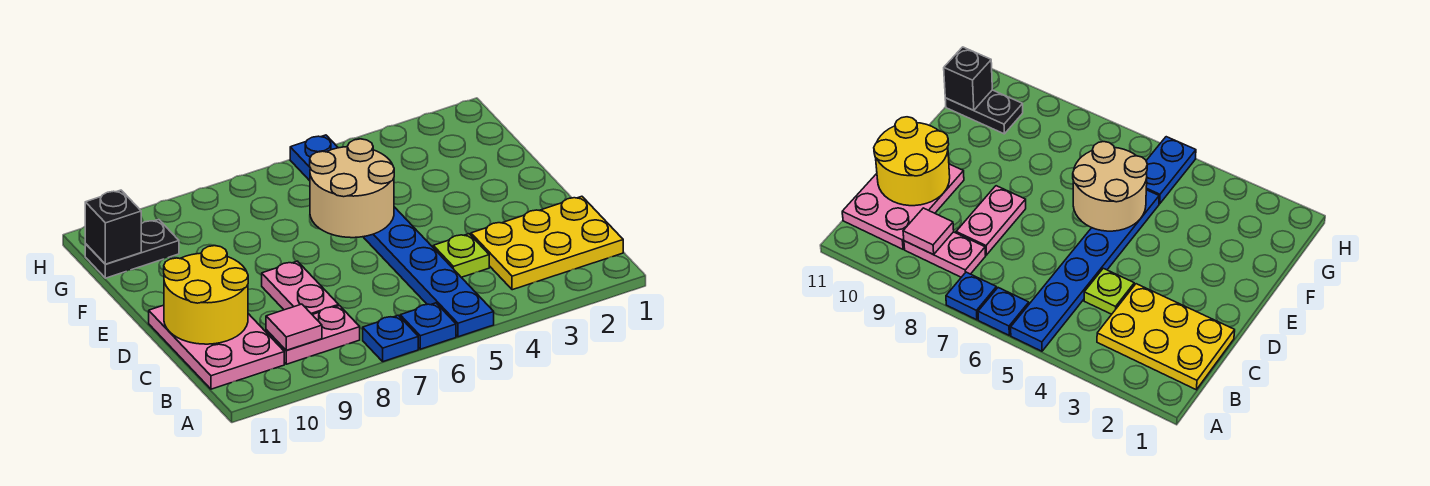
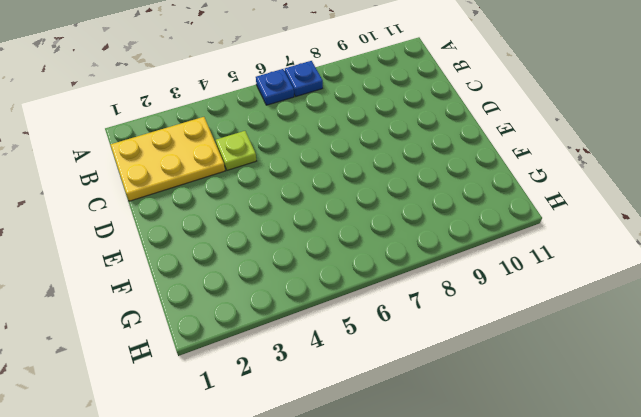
none -> blue plate A5:F5 level 1
none -> pink plate B8:B9 level 1
none -> pink plate B10:D11 level 1

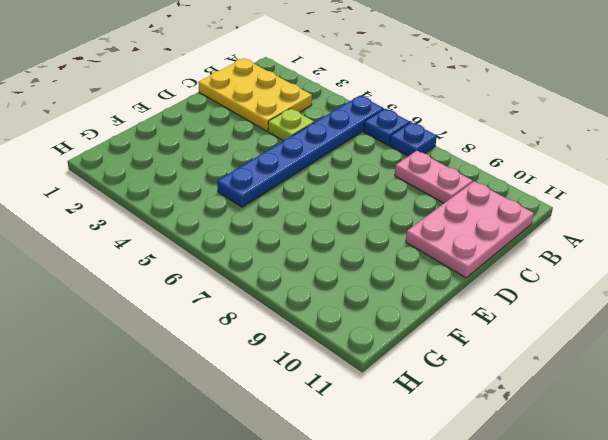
none -> pink plate C8:D8 level 1
none -> blue plate G5:H5 level 1
none -> black plate G10:G11 level 1

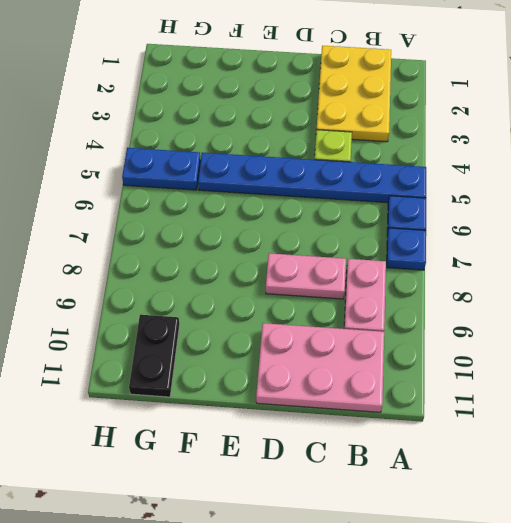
none -> pink tile B9 level 2
none -> yellow round brick C10:D11 level 2
none -> tan round brick E5:F6 level 2

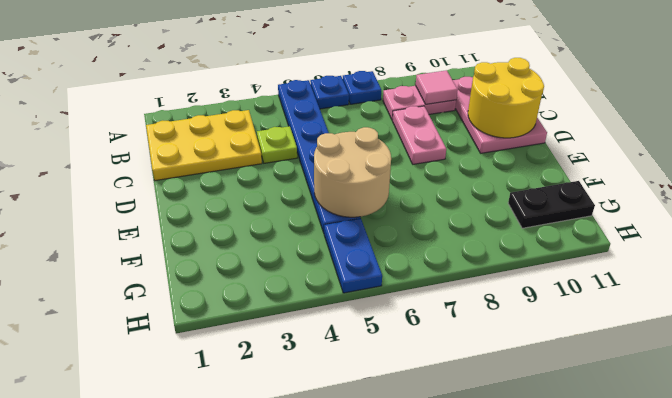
none -> black brick G11 level 2

